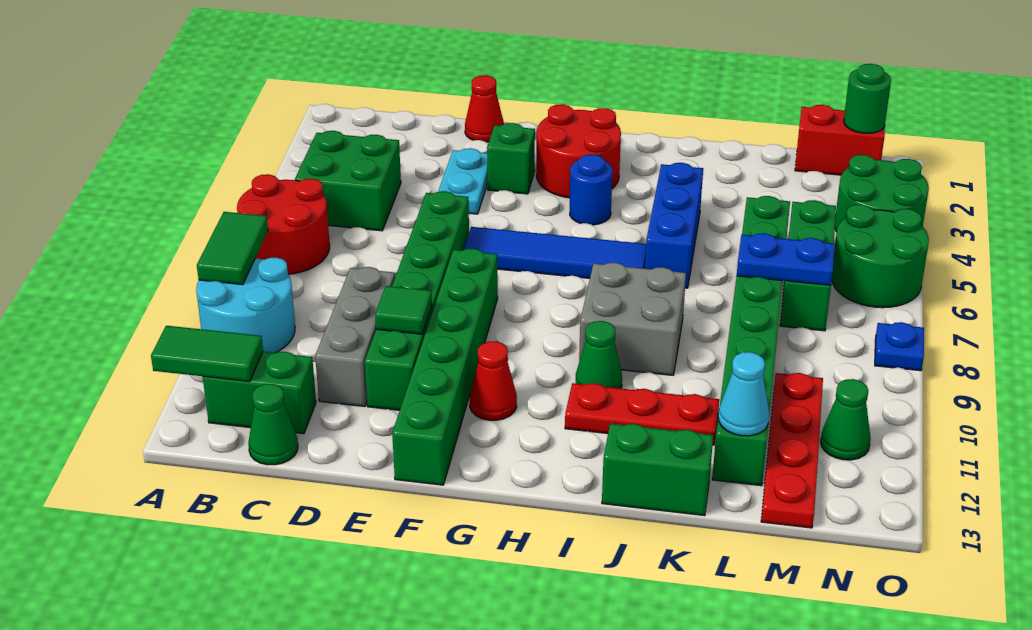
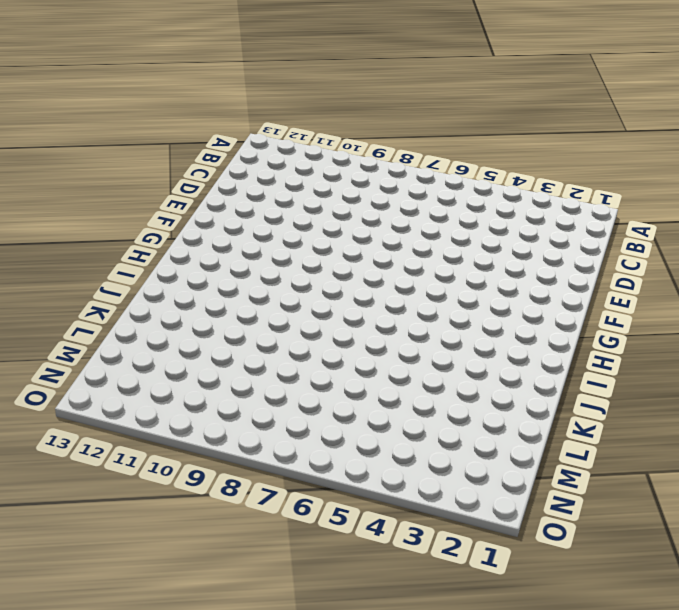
none -> red round brick A6:B7 level 1
none -> cyan round brick A9:B10 level 1
none -> green brick B4:C5 level 1
none -> green brick B12:C12 level 1

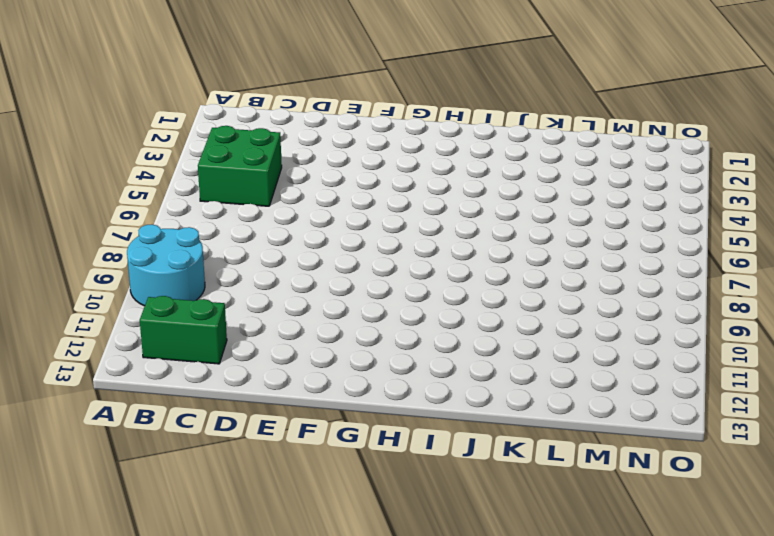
none -> red round brick A6:B7 level 1
none -> green cone C13 level 1
none -> grey brick D9:D11 level 1
none -> red cone E1 level 1

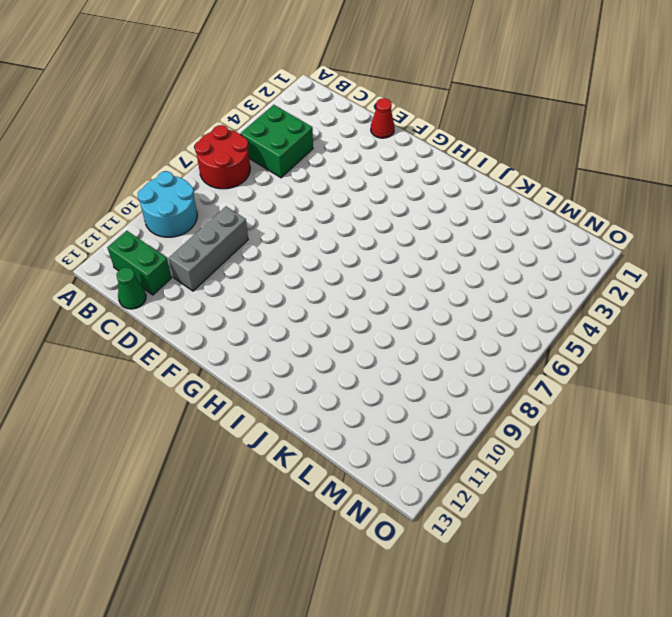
none -> cyan plate E3:E4 level 1
none -> green brick E6:E11 level 1
none -> green brick F3 level 1
none -> blue tile F6:I6 level 1

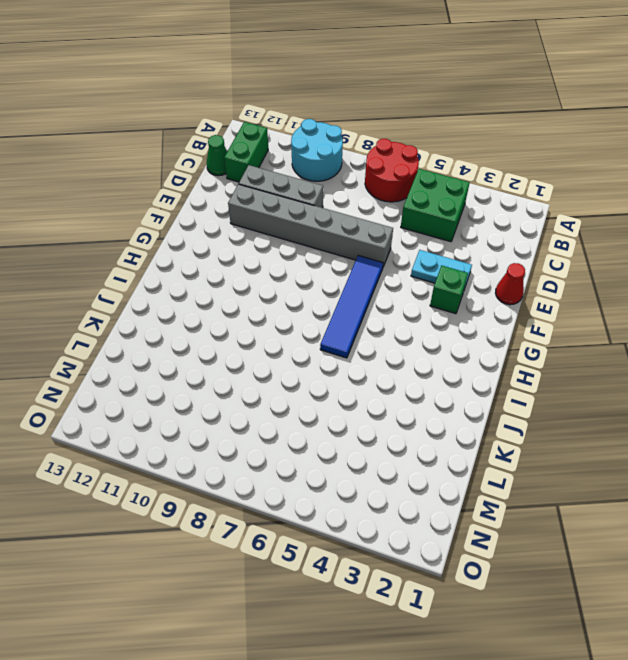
grey brick E6:E11 level 1 -> green brick E6:E11 level 1
none -> green brick F8:F13 level 1
none -> red round brick G2:H3 level 1
none -> red cone G11 level 1
none -> blue round brick H4 level 1

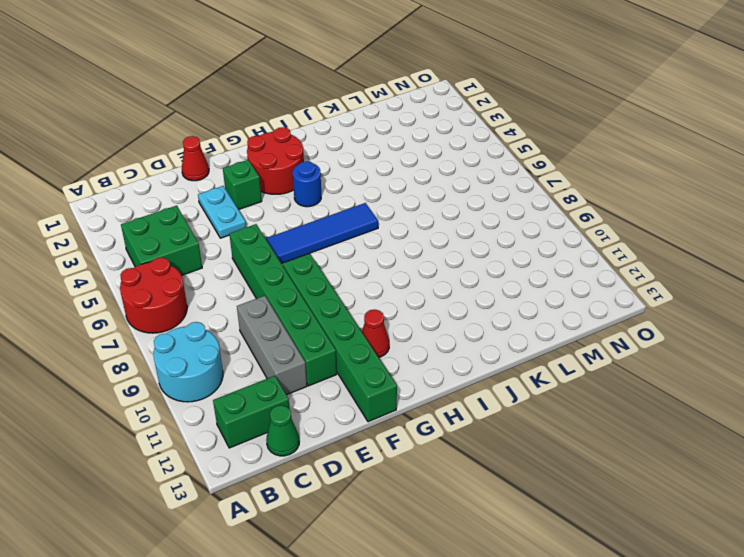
none -> grey brick I8:J9 level 1
none -> green cone I10 level 1
none -> red plate I11:K11 level 1
none -> blue brick J4:J6 level 1

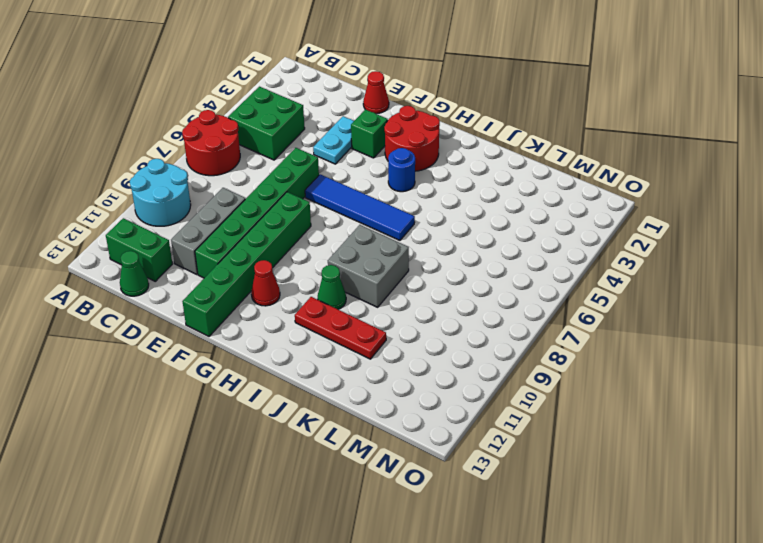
none -> blue brick J4:J6 level 1
none -> green brick J13:K13 level 1
none -> green brick L5:L12 level 1
none -> red brick M1:N1 level 1

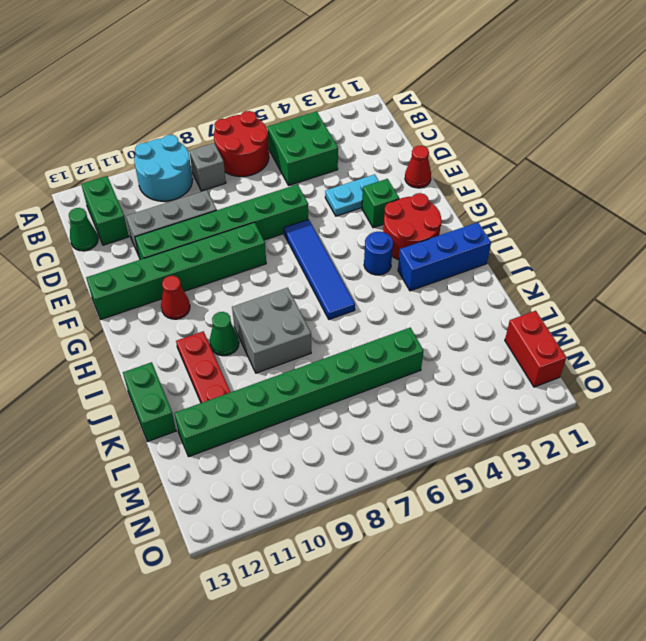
grey brick B8 level 1 -> none
blue brick I1:I3 level 1 -> blue brick J4:J6 level 1
none -> green brick M5:M7 level 1
none -> red plate M10:M13 level 1
none -> green round brick N3:O4 level 1
none -> green round brick N5:O6 level 1

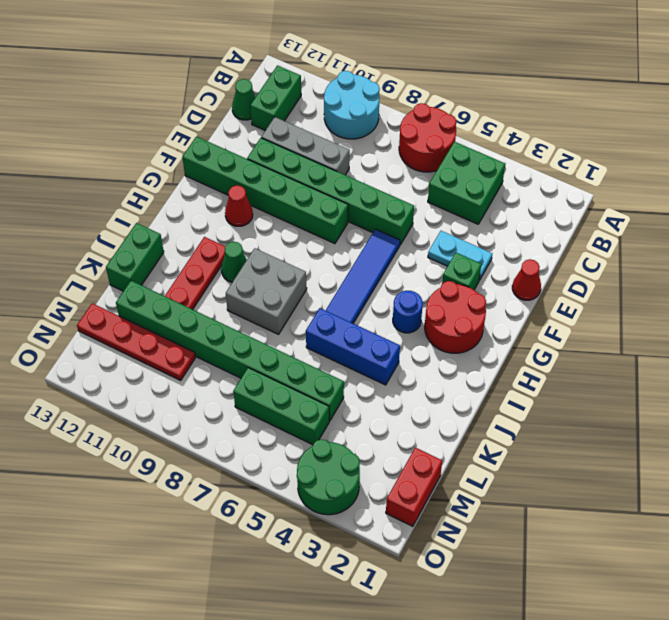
none -> green round brick N5:O6 level 1
none -> green cone N11 level 1
none -> blue plate O8 level 1
none -> green tile A8:A9 level 2

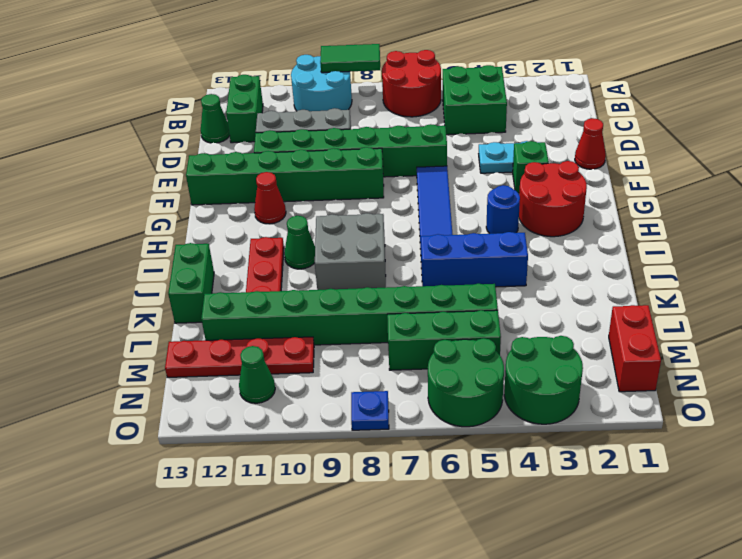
none -> green tile A12:B12 level 2
none -> green tile E10 level 2
none -> blue plate L7:M7 level 2
none -> cyan cone L12 level 2

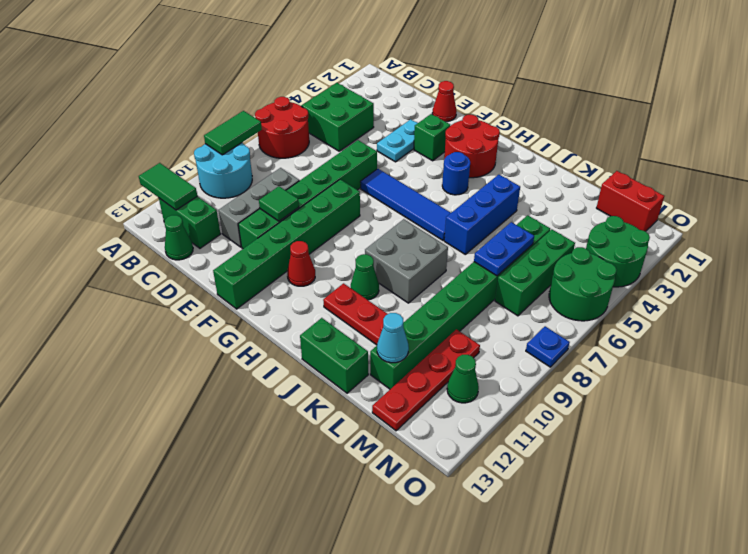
blue plate L6:L7 level 2 -> blue plate L7:M7 level 2
none -> green round brick N1 level 2

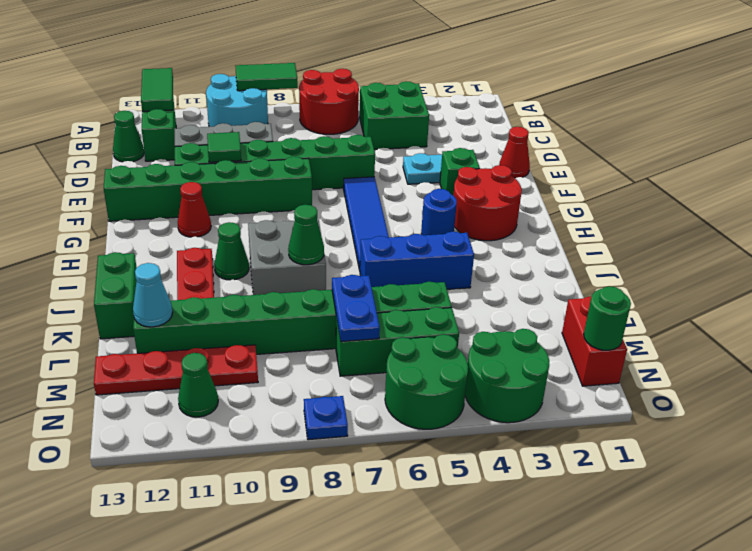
green cone J8 level 2 -> none

